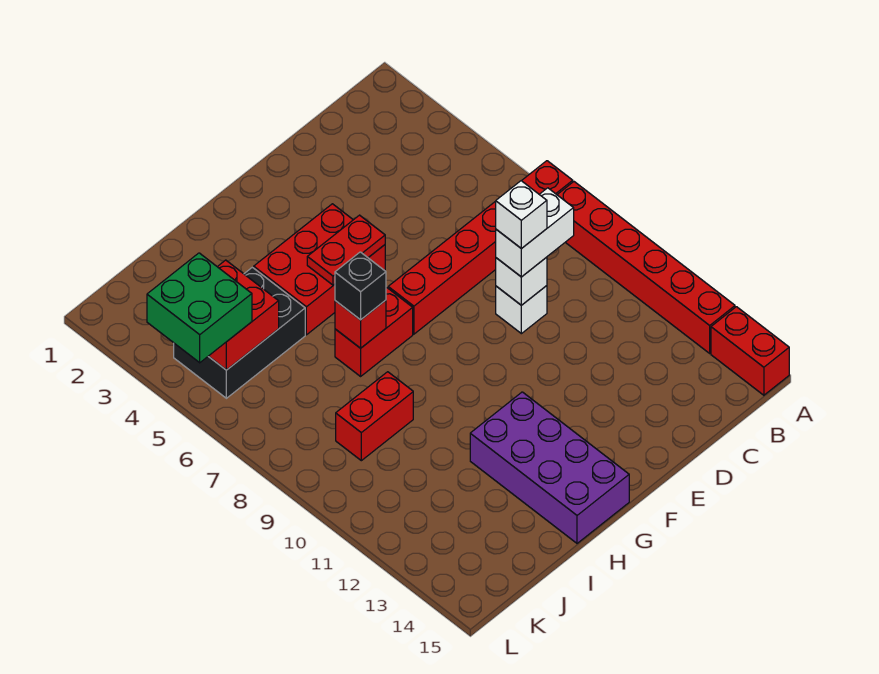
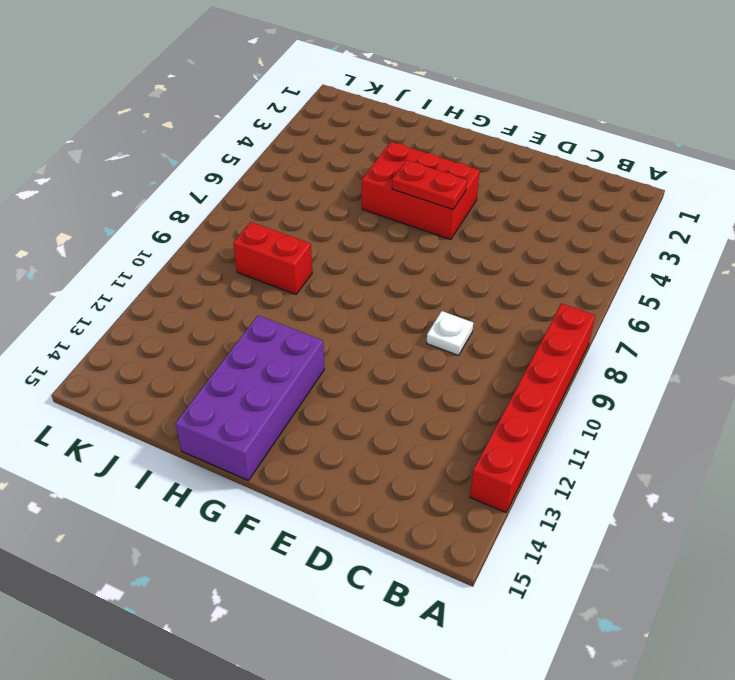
white plate D9 level 1 -> white brick D9 level 1
none -> red brick A7:F7 level 1
none -> red brick A14:A15 level 1
none -> red brick G7:H7 level 1

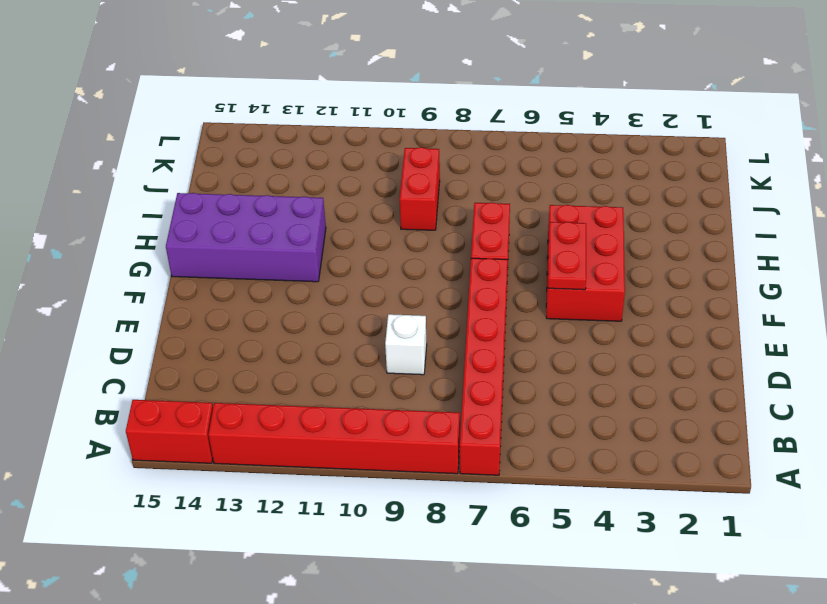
none -> black brick I4:K5 level 1
none -> white brick D9 level 2
none -> red brick H7 level 2

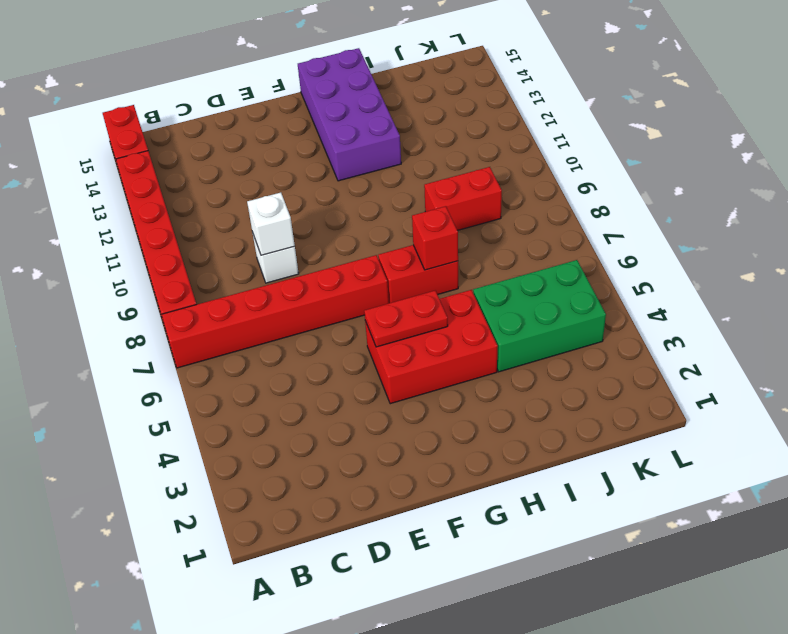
green brick I4:K5 level 1 -> black brick I4:K5 level 1
none -> red brick J4:K5 level 2
none -> white brick C9:D9 level 3
none -> black brick H7 level 3

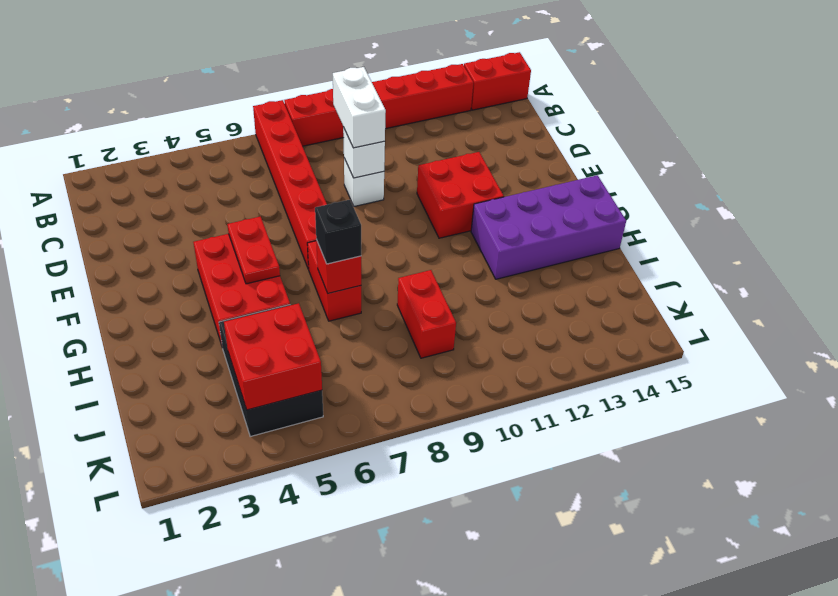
red brick E11:F12 level 1 -> none
none -> green brick K4:L5 level 3
none -> white brick D9 level 4

